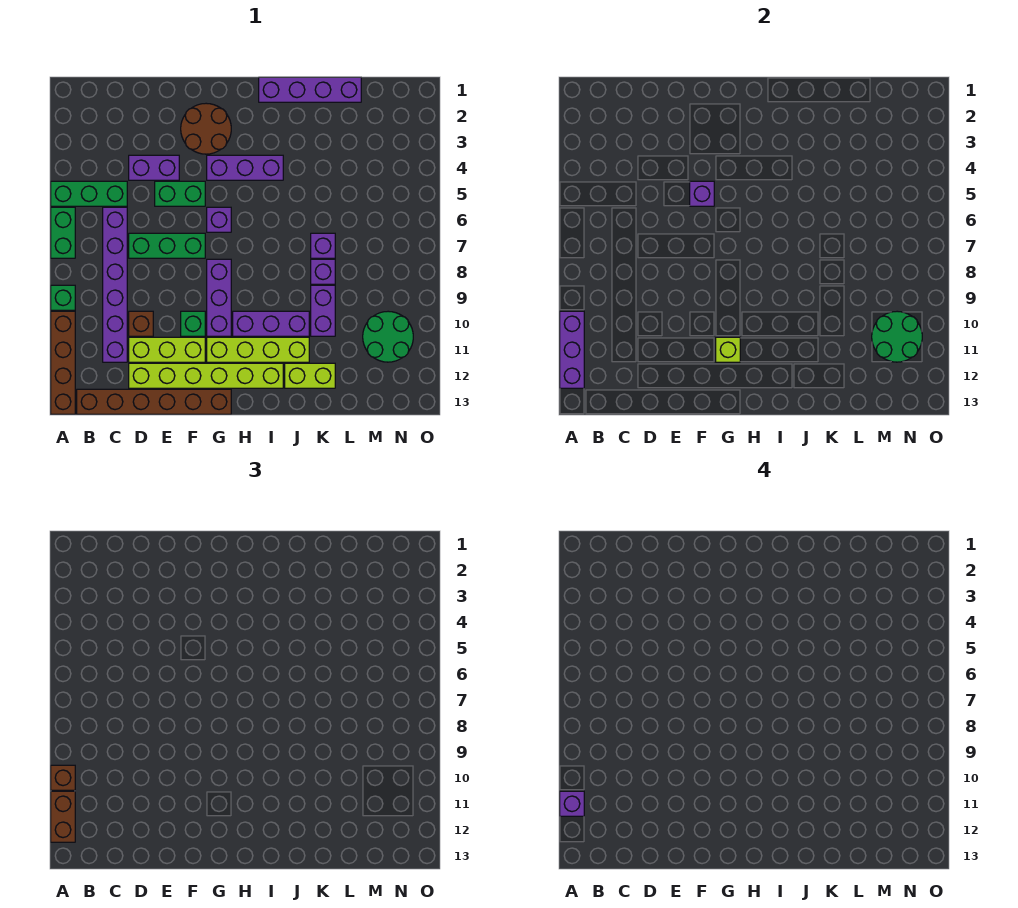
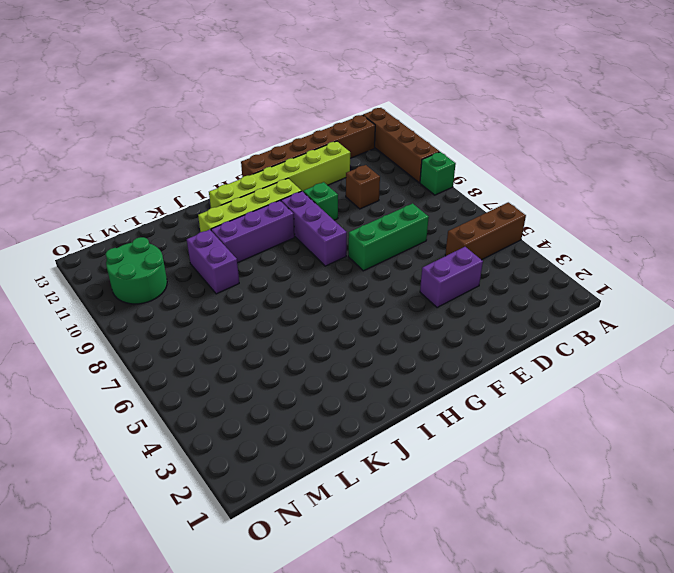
brown brick A5:C5 level 1 -> green brick A5:C5 level 1
none -> green brick A6:A7 level 1
none -> purple brick C6:C11 level 1
none -> lime brick D11:F11 level 1
none -> green brick E5:F5 level 1

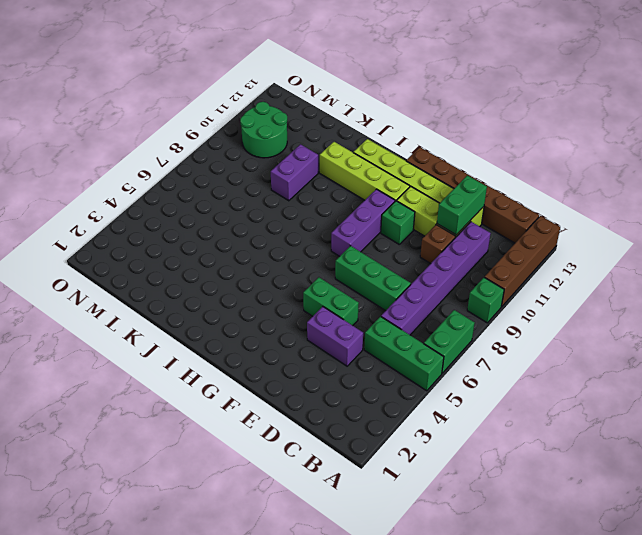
green brick D11:D12 level 2 -> none
none -> brown round brick F2:G3 level 1
none -> purple brick G4:I4 level 1
none -> purple brick G6 level 1
none -> purple brick H10:J10 level 1

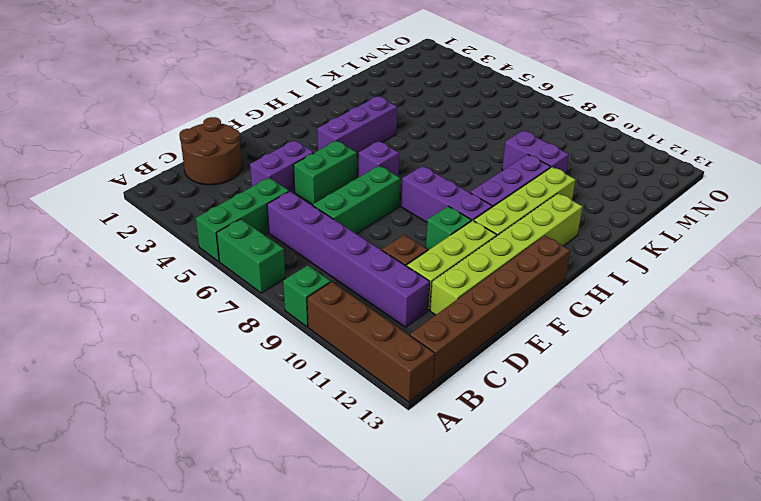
brown round brick C1:D2 level 1 -> brown round brick F2:G3 level 1
none -> purple brick I1:L1 level 1
none -> lime brick J12:K12 level 1
none -> purple brick K7 level 1
none -> purple brick K8 level 1

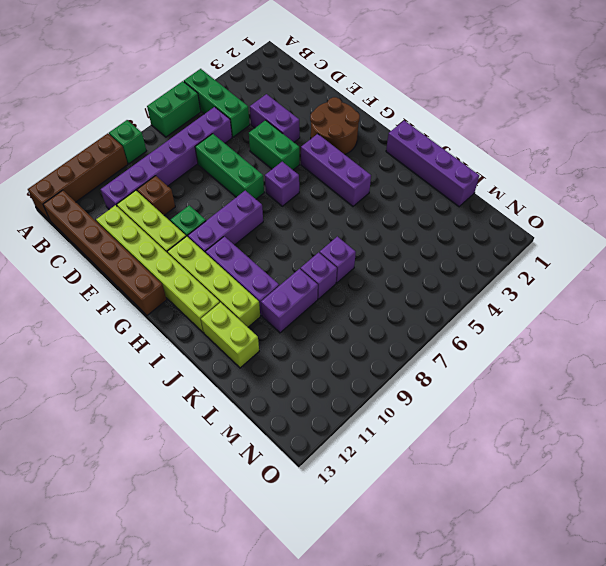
none -> green round brick M10:N11 level 1
none -> purple brick A10:A12 level 2
none -> purple brick F5 level 2
none -> lime brick G11 level 2

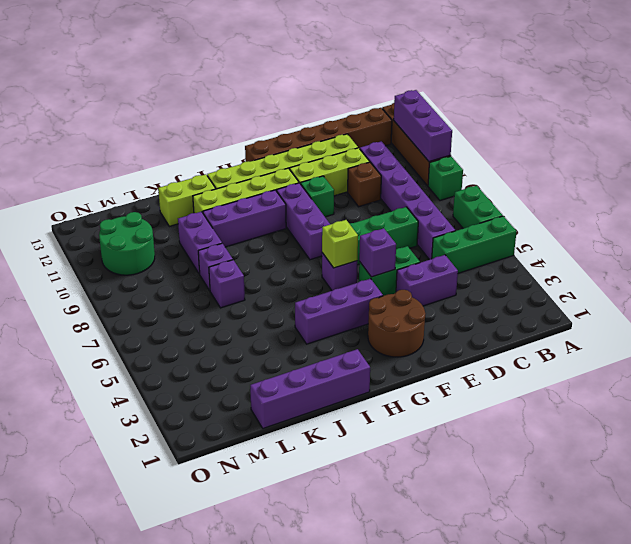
lime brick G6 level 2 -> lime brick G11 level 2
none -> green round brick M10:N11 level 2
none -> brown brick A10 level 3
none -> brown brick A11:A12 level 3
none -> purple brick A11 level 4

